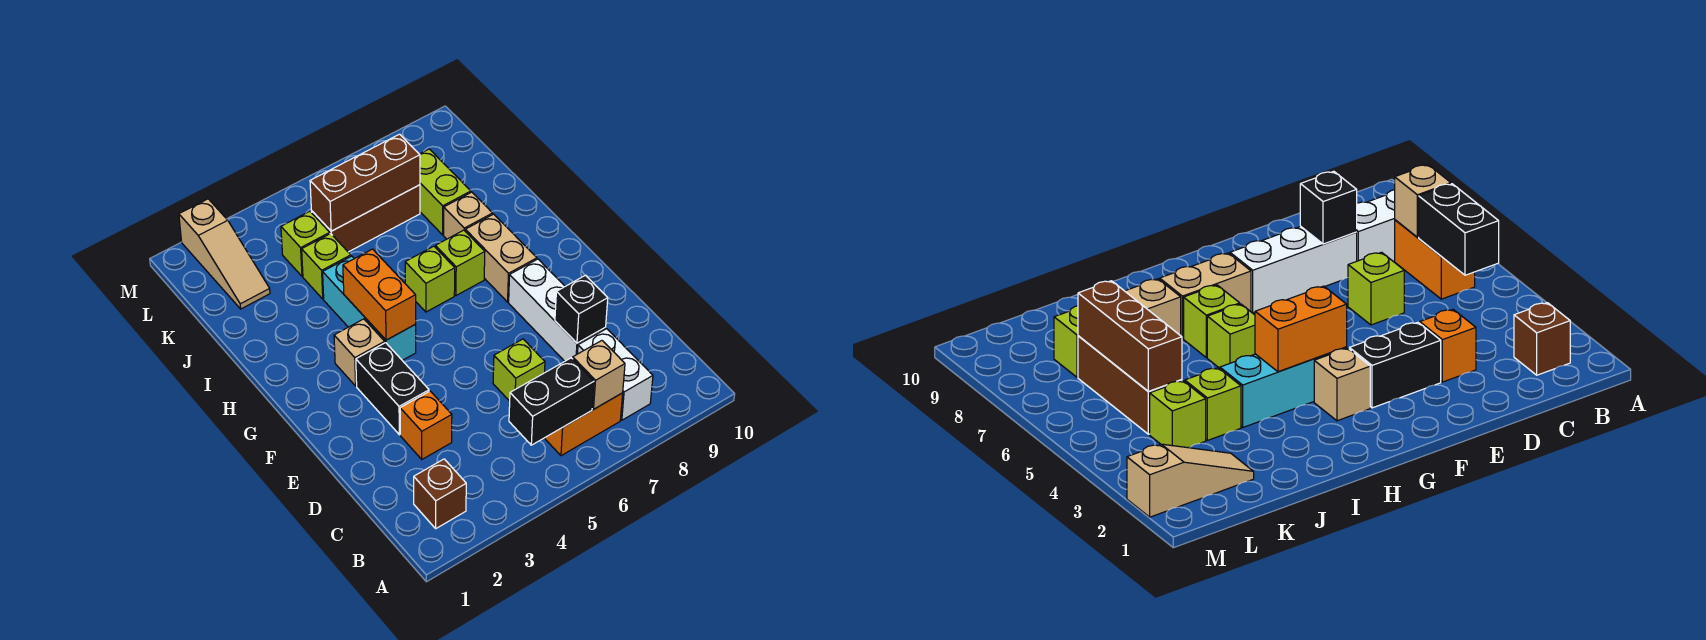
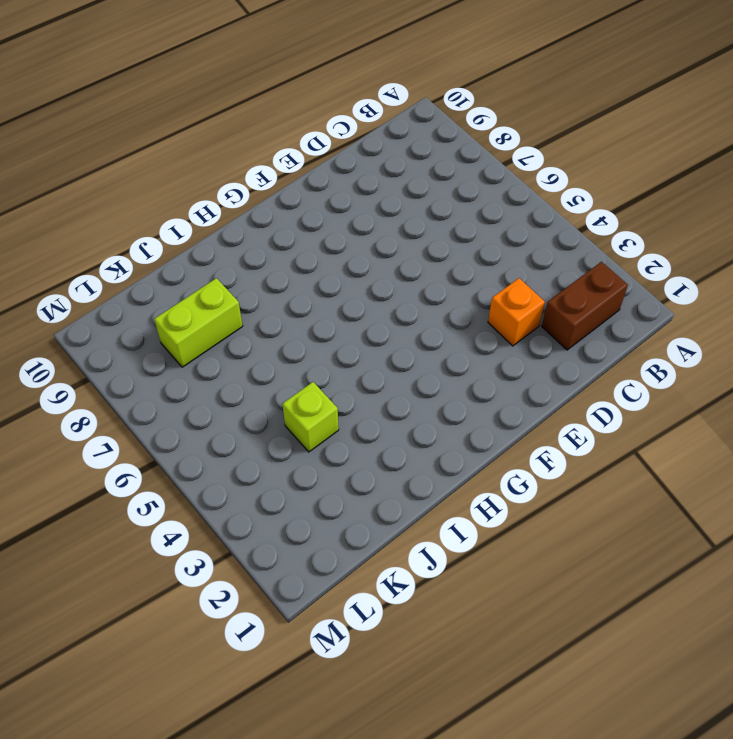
brown brick B2:C2 level 1 -> brown brick B2 level 1
none -> orange brick B6:B7 level 1
none -> white brick B8:C8 level 1
none -> lime brick D6 level 1

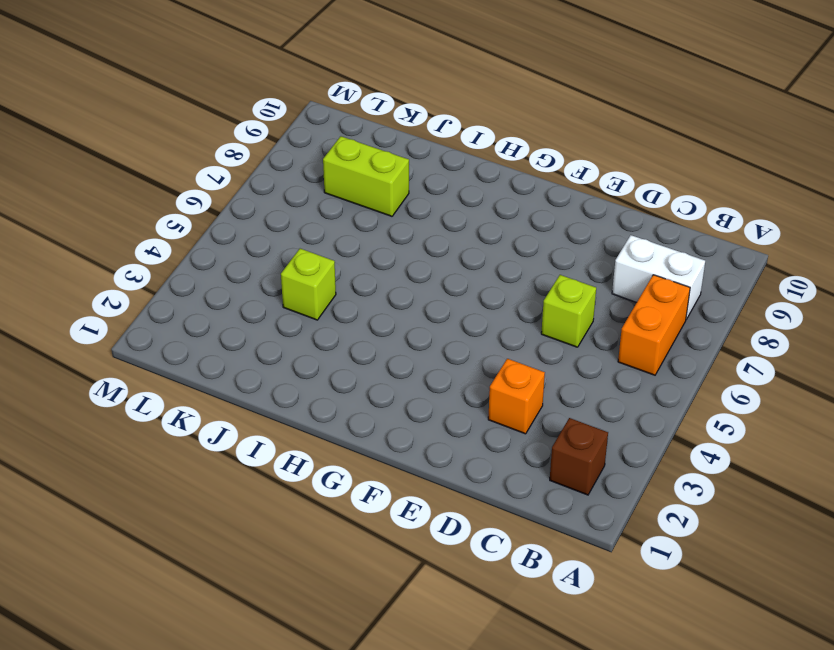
none -> white brick D8:F8 level 1
none -> black brick E3:F3 level 1
none -> tan brick G3 level 1

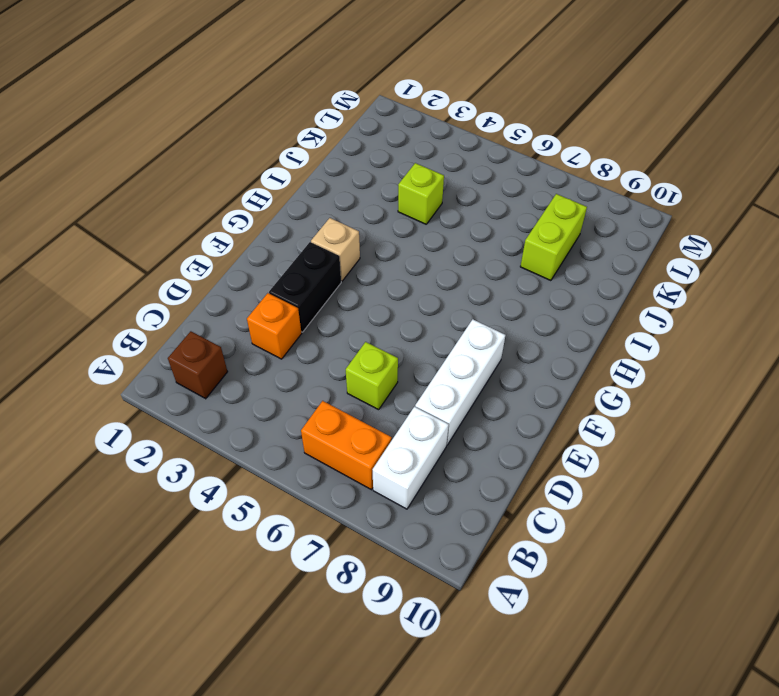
none -> cyan brick G4:I4 level 1
none -> tan brick G8:H8 level 1
none -> lime brick H6 level 1

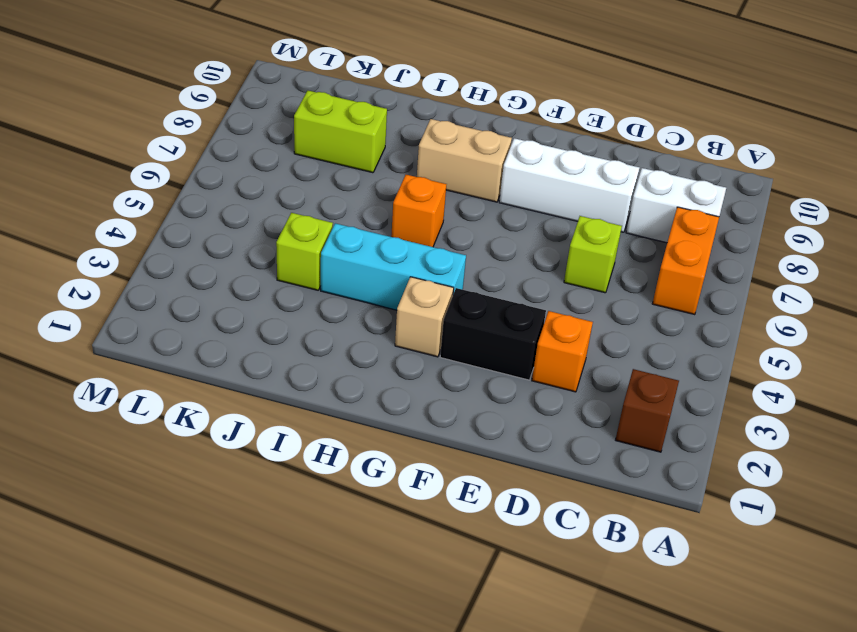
orange brick H6 level 1 -> lime brick H6 level 1
none -> lime brick H7 level 1
none -> tan brick I8 level 1
none -> tan slope K2:M2 level 1 top M

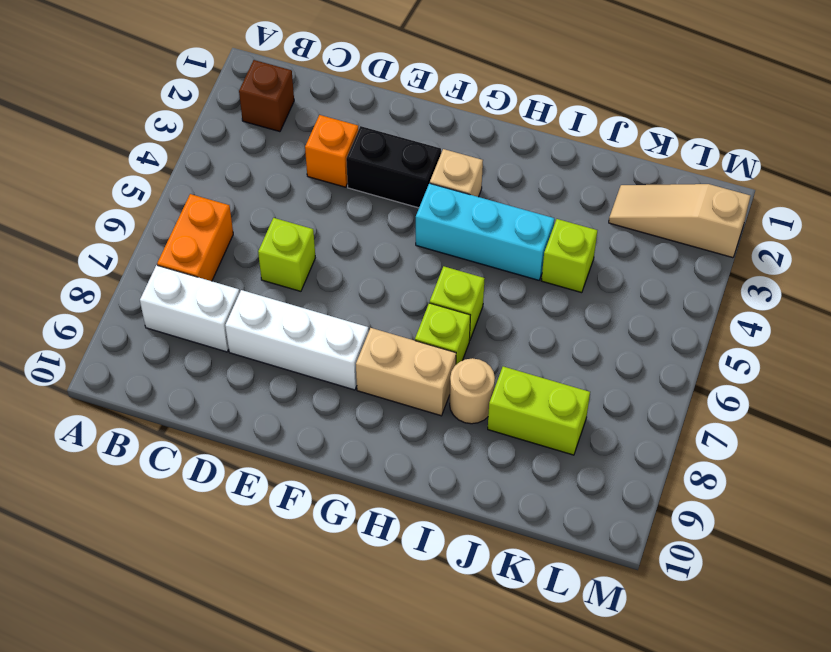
tan round brick I8 level 1 -> tan brick I8 level 1
none -> lime brick K4 level 1
none -> brown brick K5:K7 level 1
none -> black brick B5:B6 level 2

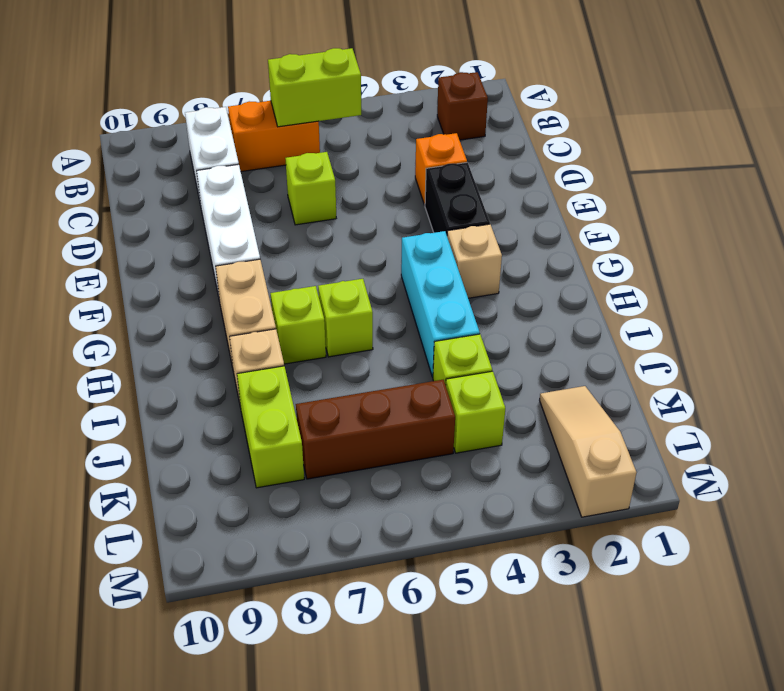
lime brick B5:B6 level 2 -> black brick B5:B6 level 2
none -> tan brick B7 level 2
none -> black brick D8 level 2
none -> orange brick G4:H4 level 2

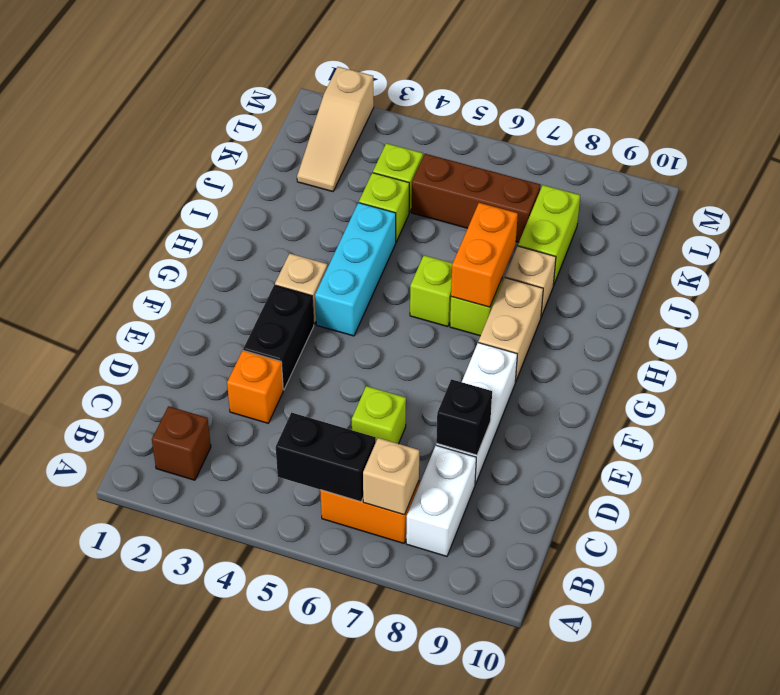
orange brick H7:I7 level 2 -> orange brick G4:H4 level 2
none -> brown brick K5:K7 level 2

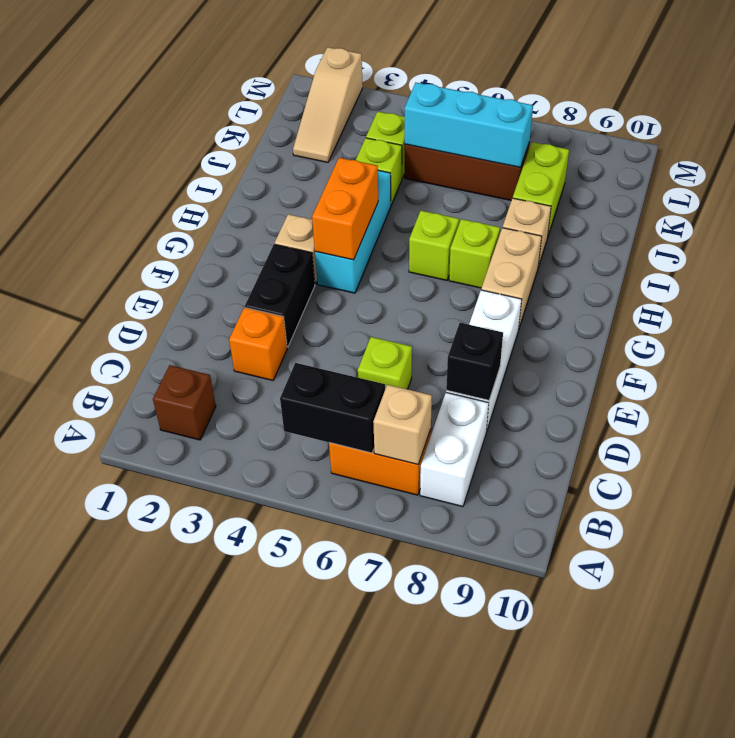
cyan brick K5:K7 level 2 -> brown brick K5:K7 level 2

